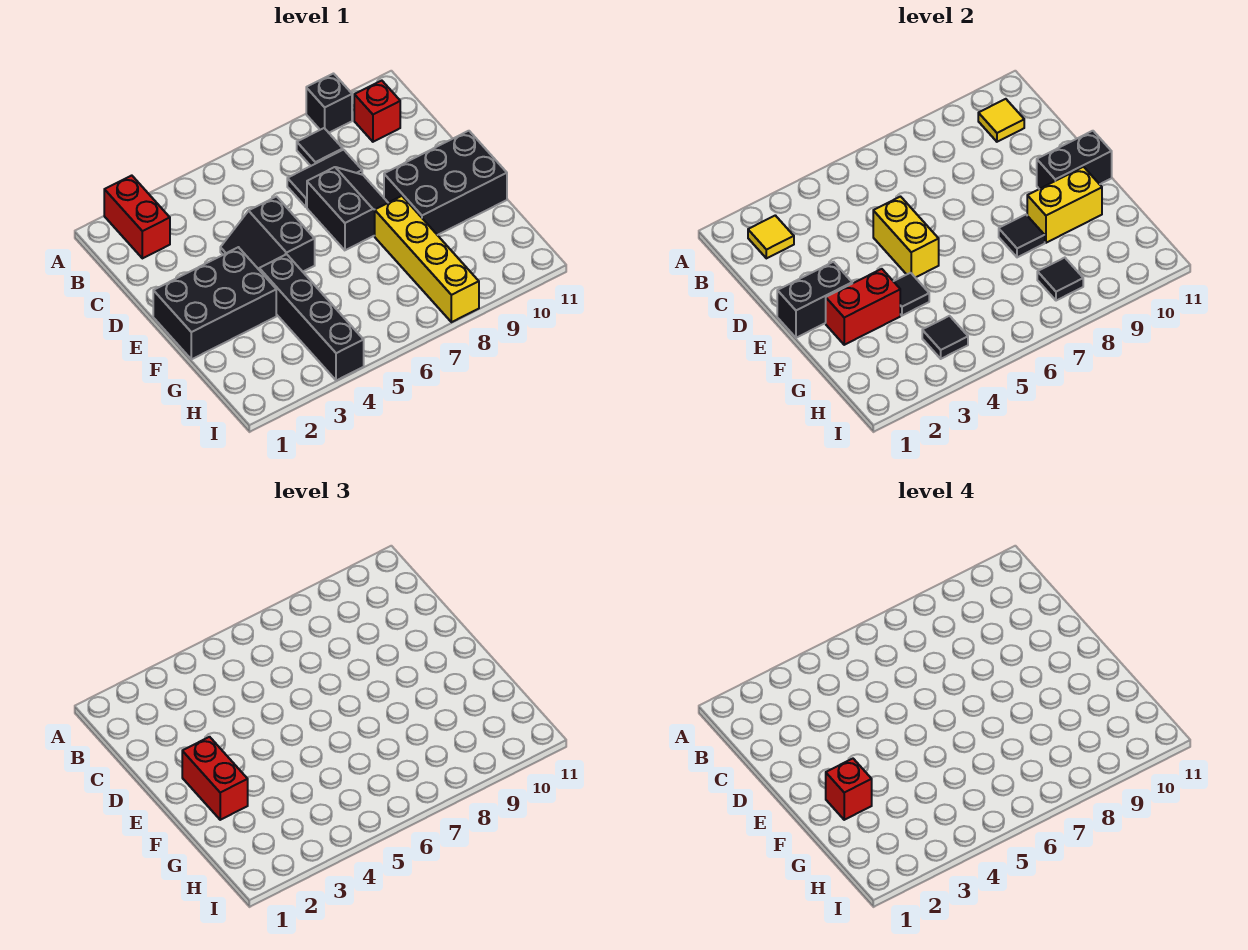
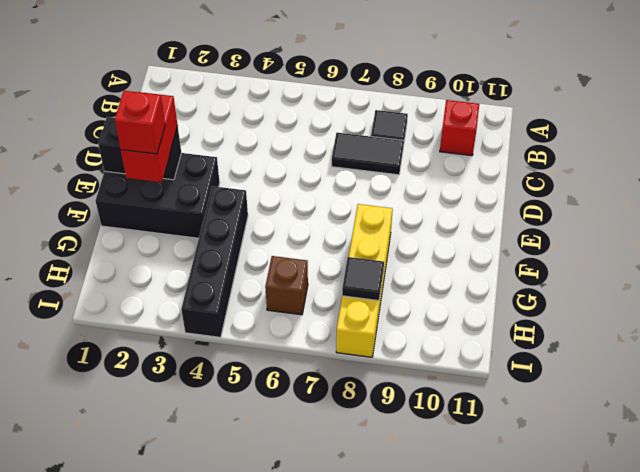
brown brick H6 level 1 -> none
none -> red brick A2:B2 level 1
none -> black brick A9 level 1
none -> black slope D4:E5 level 1 top 5

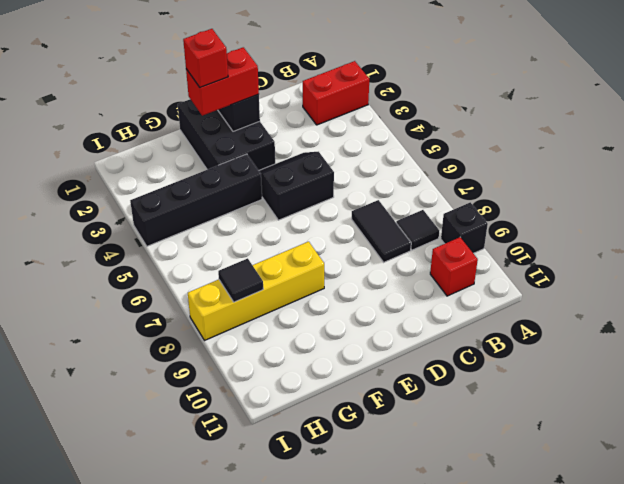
none -> black slope D7:E8 level 1 top 7
none -> black brick E9:F11 level 1
none -> yellow tile B2 level 2

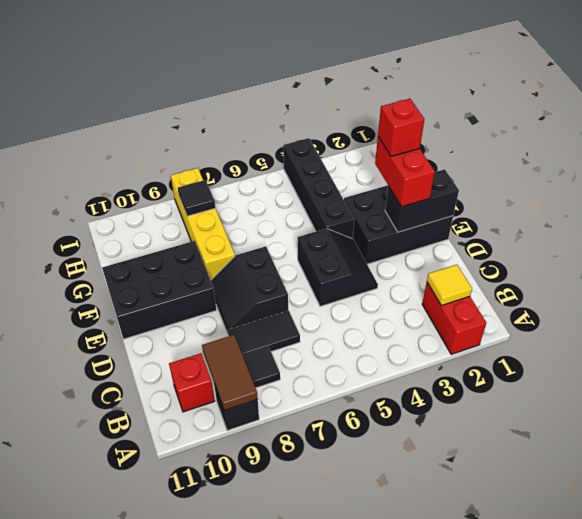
brown tile A9:B9 level 2 -> none
none -> yellow tile B10 level 2
none -> yellow brick D5:E5 level 2
none -> black brick E10:E11 level 2

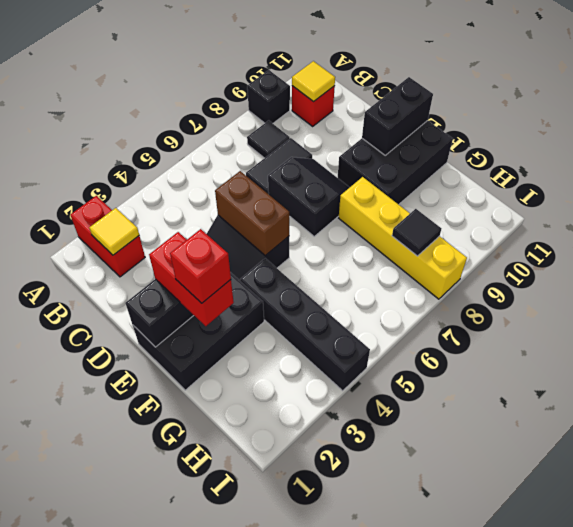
brown brick D5:E5 level 2 -> yellow brick D5:E5 level 2
none -> red brick F2:F3 level 2
none -> black tile F4 level 2
none -> black tile F8 level 2

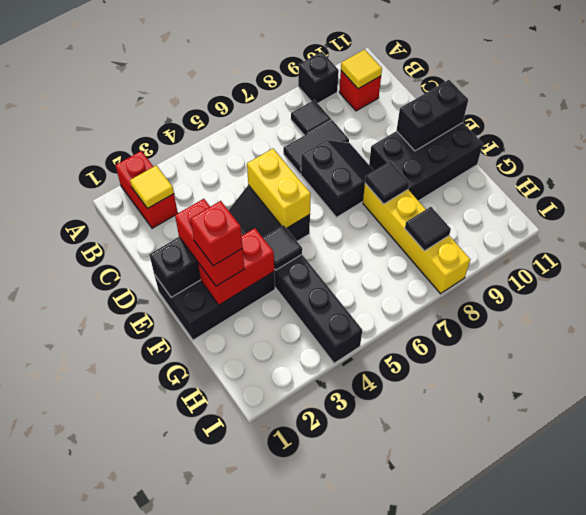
none -> yellow brick F9:F10 level 2
none -> black tile H4 level 2

